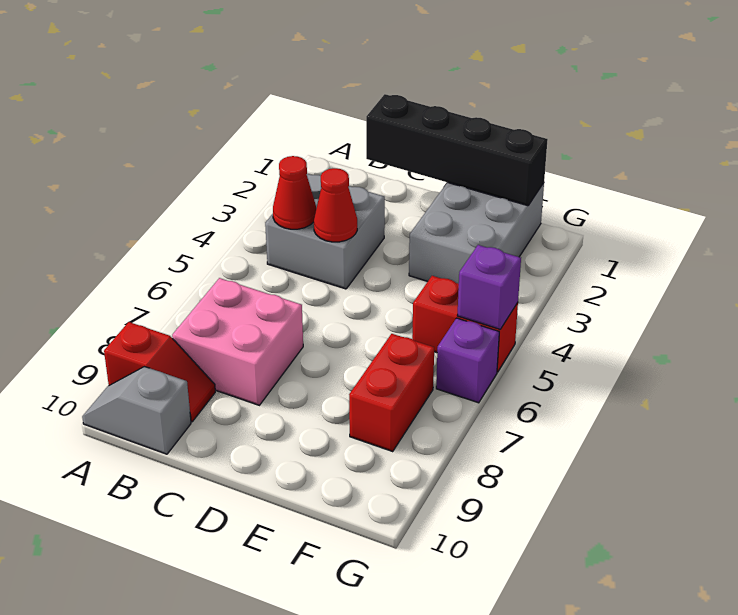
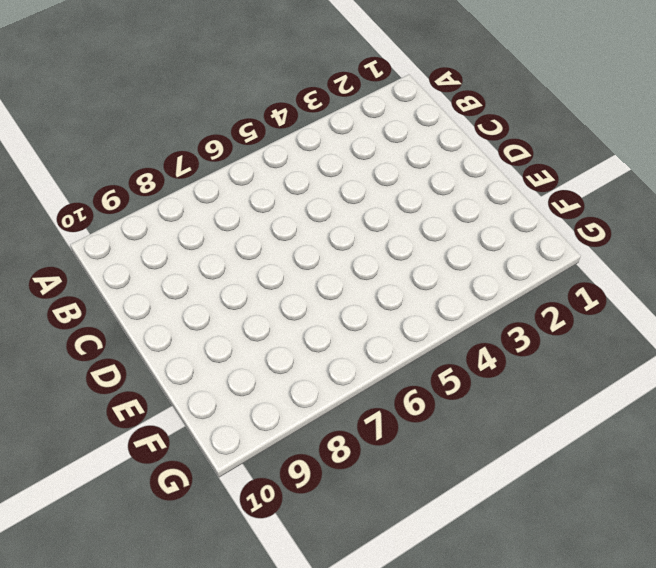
none -> red slope A9:B9 level 1 top A
none -> grey slope A10:B10 level 1 top B
none -> grey brick B3:C4 level 1

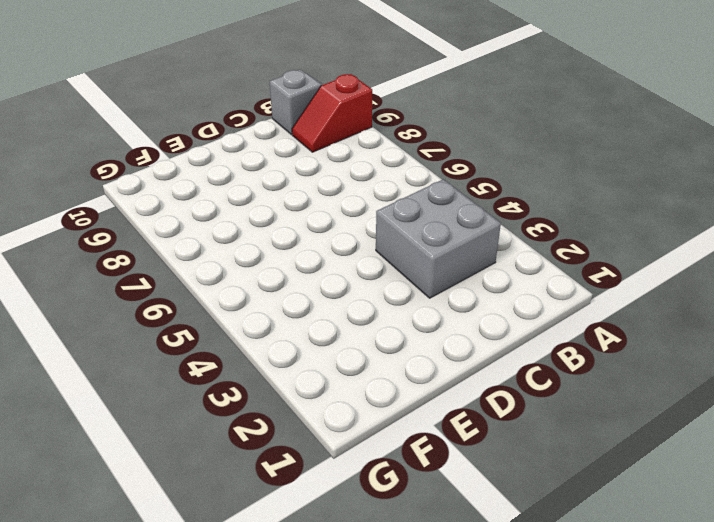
none -> pink brick B7:C8 level 1
none -> grey brick E1:F3 level 1
none -> red brick F5:G5 level 1

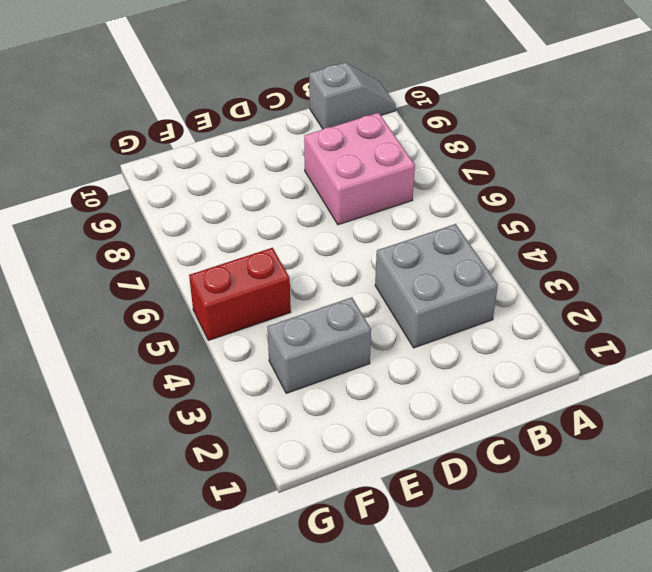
grey brick E3:F3 level 1 -> grey brick E1:F3 level 1
none -> red slope A9:B9 level 1 top A
none -> red brick F7:F8 level 1
none -> purple brick G6 level 1

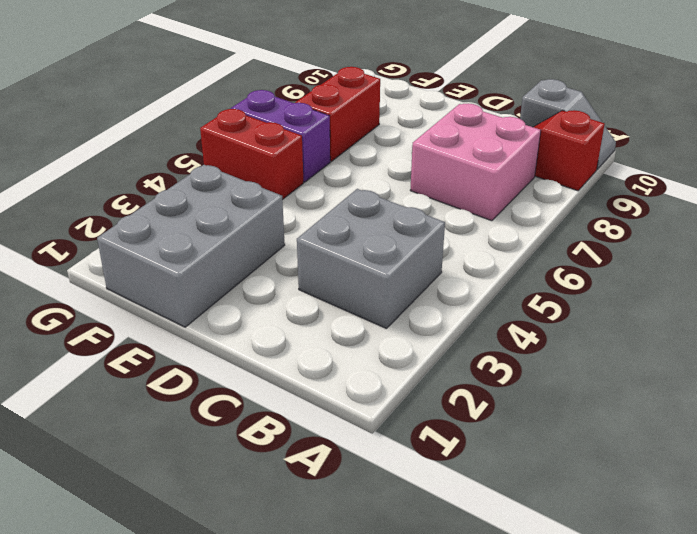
purple brick F6:G6 level 1 -> purple brick G6 level 1
none -> red cone B4 level 2
none -> black brick C1:F1 level 2
none -> red cone C4 level 2

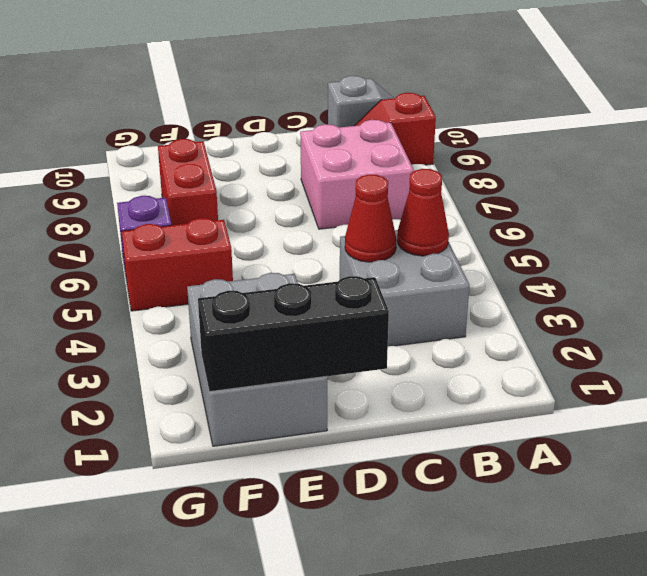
black brick D1:F1 level 2 -> black brick C1:F1 level 2
none -> purple brick G5 level 2

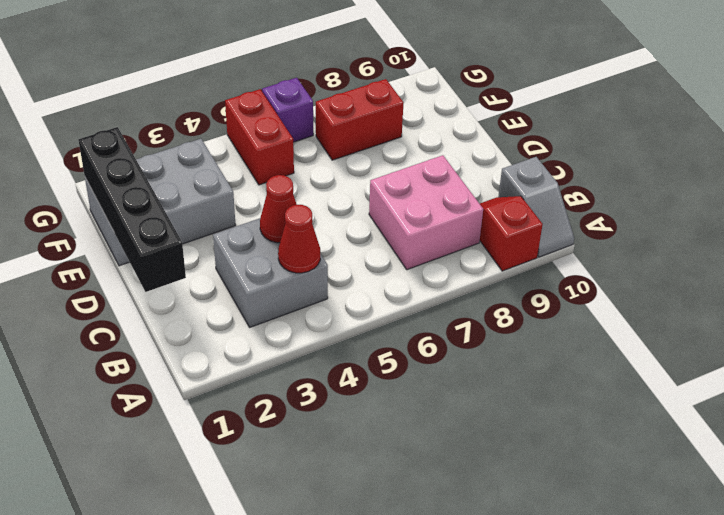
none -> purple brick G5 level 2

